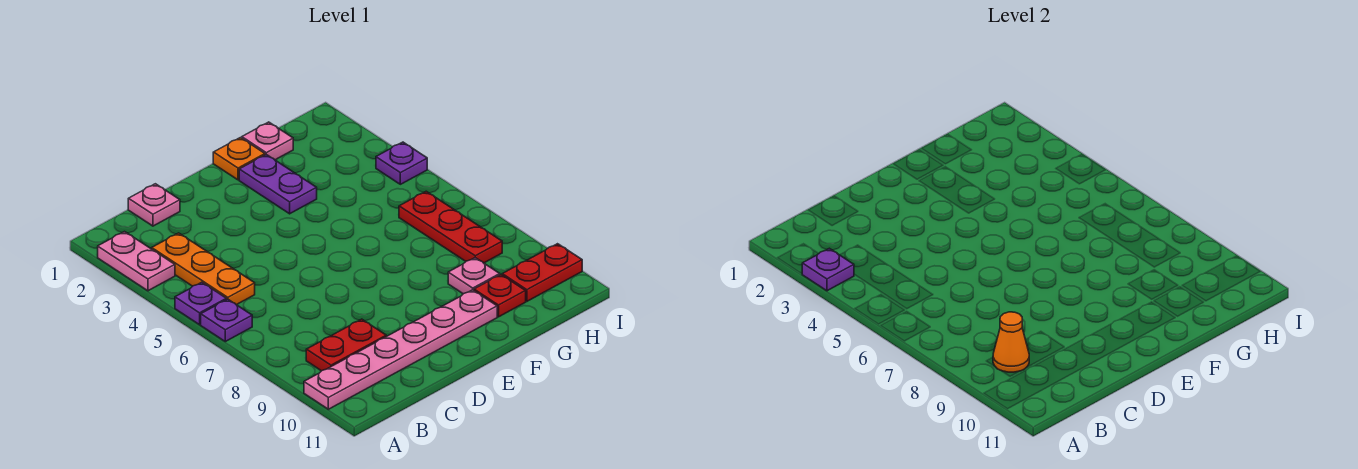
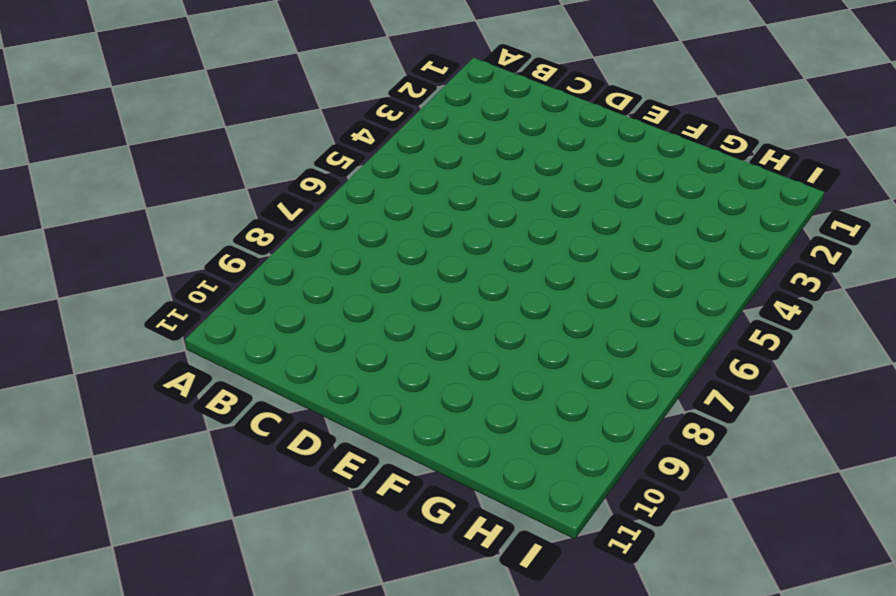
none -> pink plate A2:A3 level 1
none -> purple plate A5 level 1
none -> purple plate A6 level 1

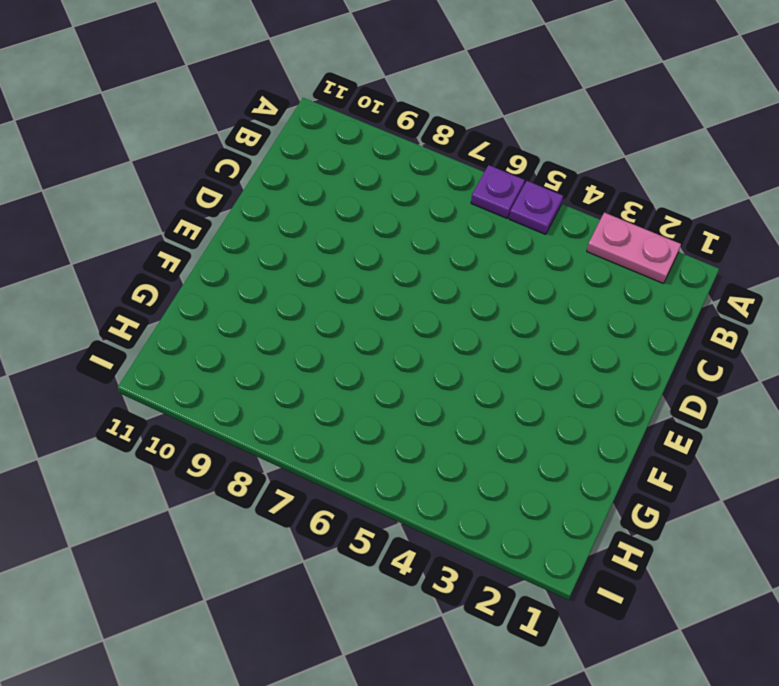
none -> pink plate A10:F10 level 1
none -> orange plate B3:B5 level 1
none -> red plate B9:C9 level 1

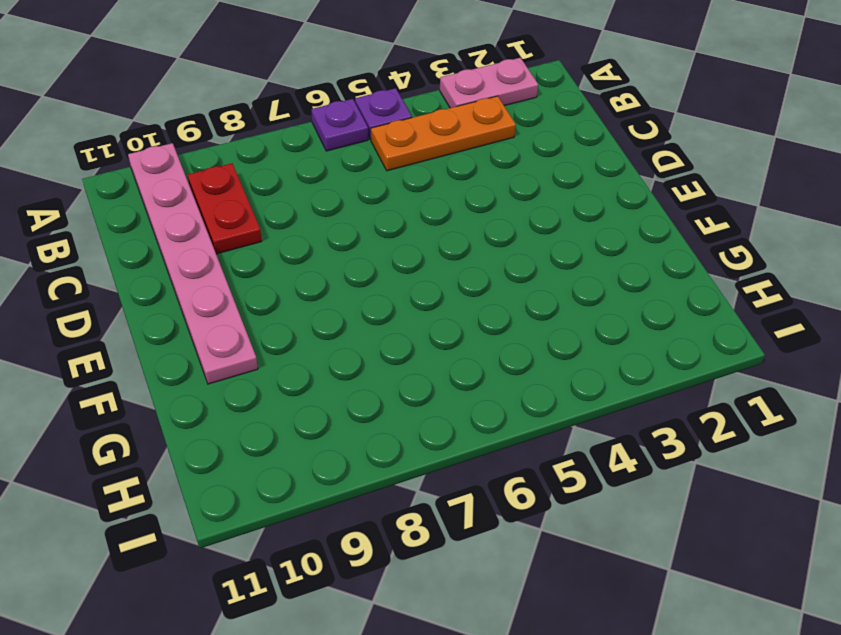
none -> pink plate C1 level 1
none -> orange plate F1 level 1
none -> purple plate F2:F3 level 1

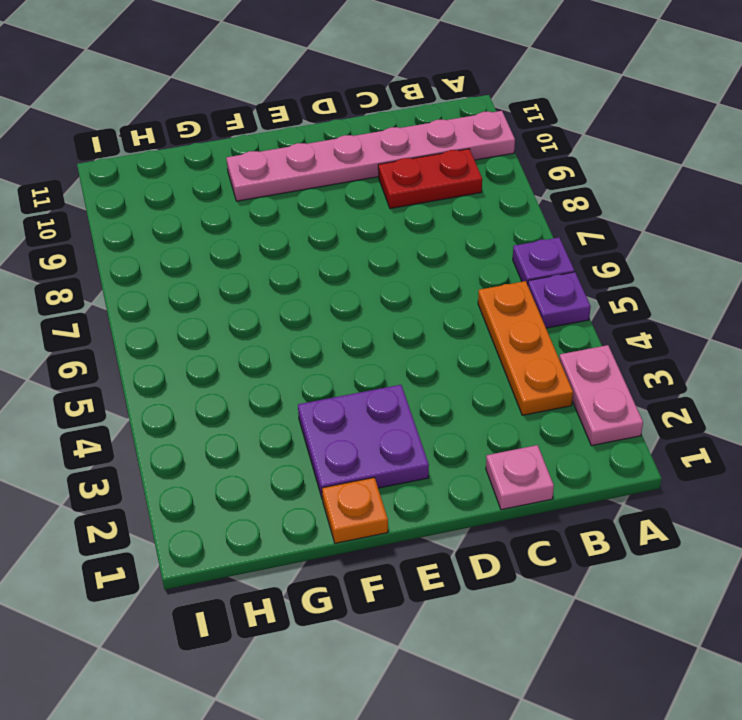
purple plate E2:F3 level 1 -> purple plate F2:F3 level 1
none -> pink plate G1 level 1
none -> pink plate G9 level 1
none -> red plate G10 level 1

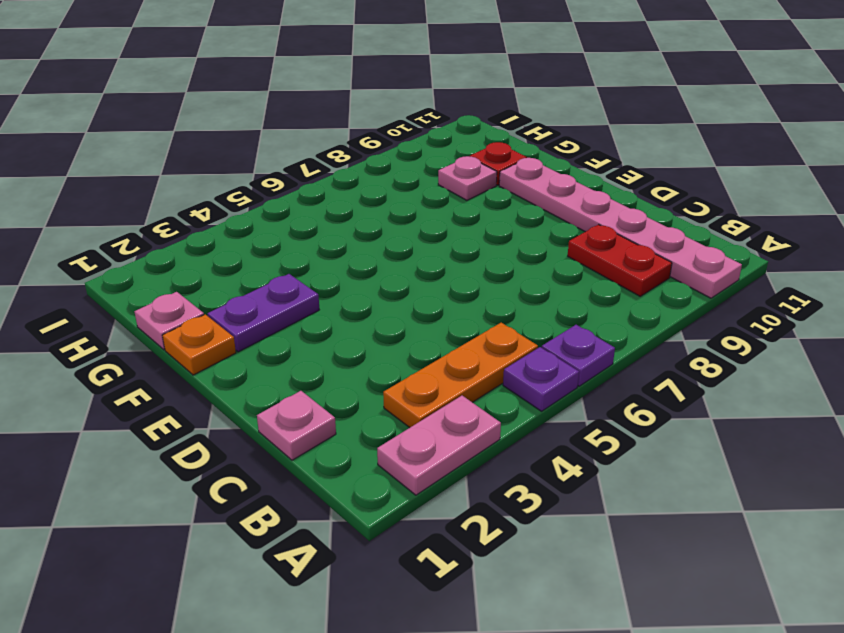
none -> red plate H6:H8 level 1
none -> red plate H10:I10 level 1
none -> purple plate I4 level 1

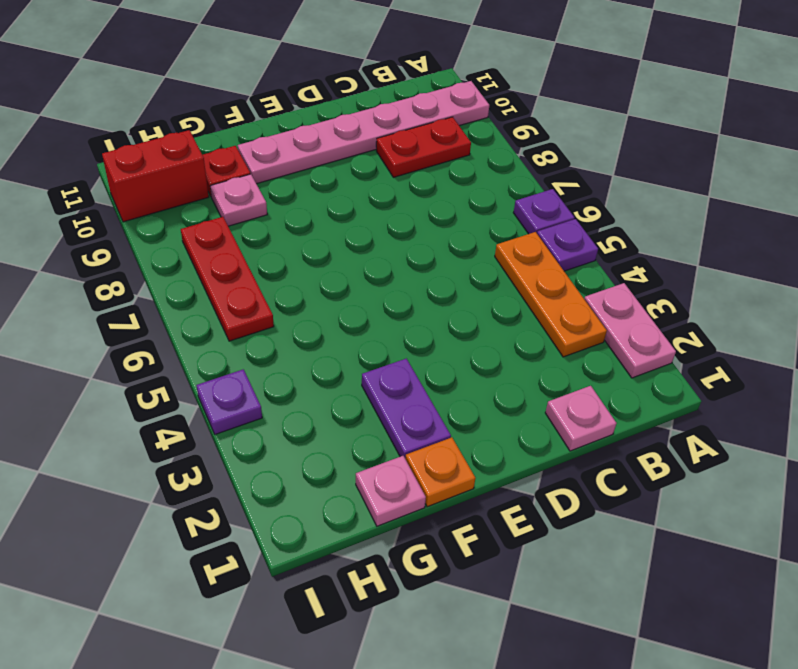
red brick H10:I10 level 1 -> red plate H10:I10 level 1
none -> purple plate A3 level 2
none -> orange cone B9 level 2

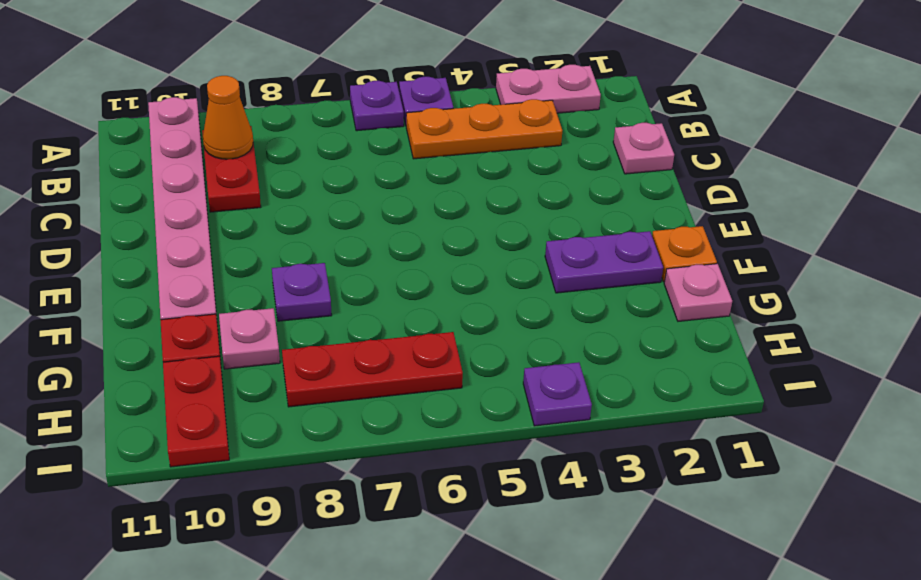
purple plate F8 level 1 -> purple plate A3 level 2

